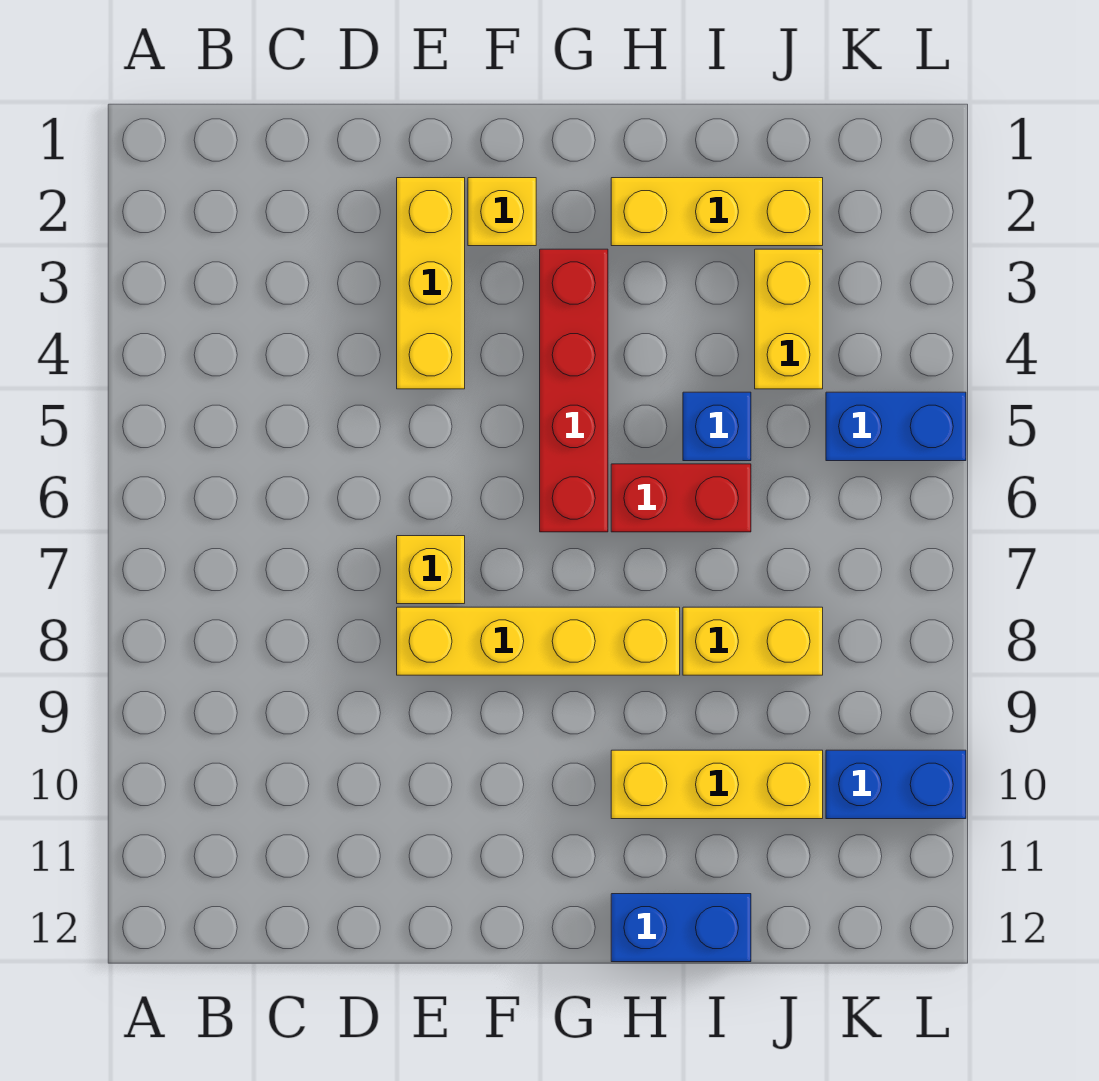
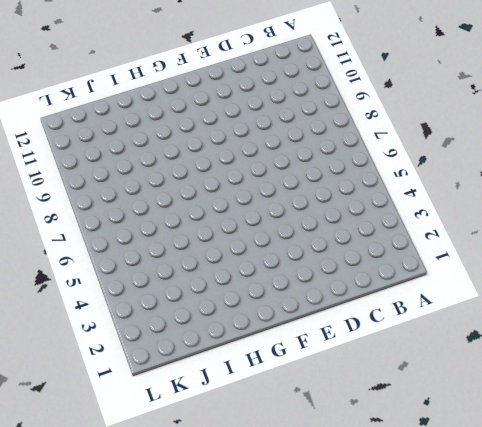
none -> yellow brick E2:E4 level 1
none -> yellow brick E7 level 1
none -> yellow brick E8:H8 level 1

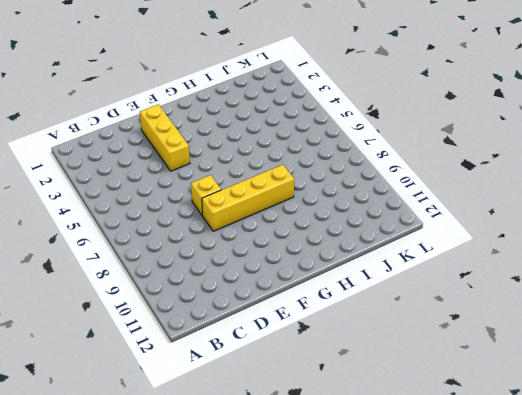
none -> yellow brick F2 level 1
none -> red brick G3:G6 level 1
none -> yellow brick H2:J2 level 1

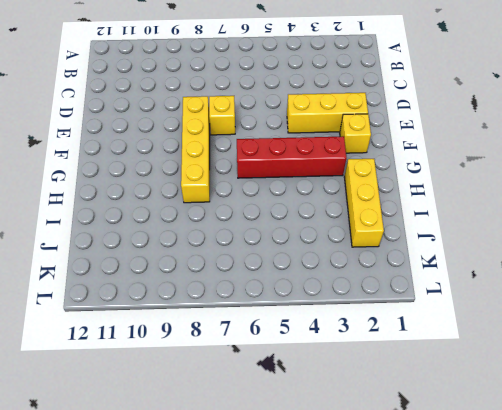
none -> red brick H6:I6 level 1
none -> yellow brick H10:J10 level 1
none -> blue brick H12:I12 level 1

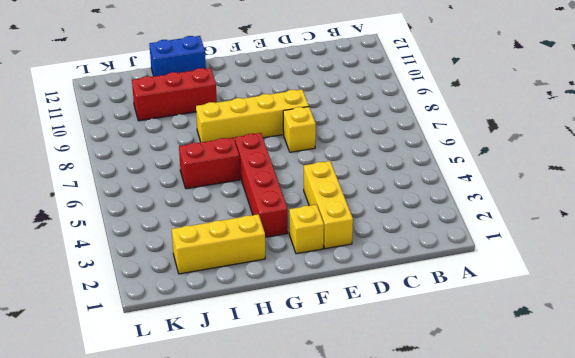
red brick H10:J10 level 1 -> yellow brick H10:J10 level 1
none -> blue brick I5 level 1
none -> yellow brick I8:J8 level 1
none -> yellow brick J3:J4 level 1

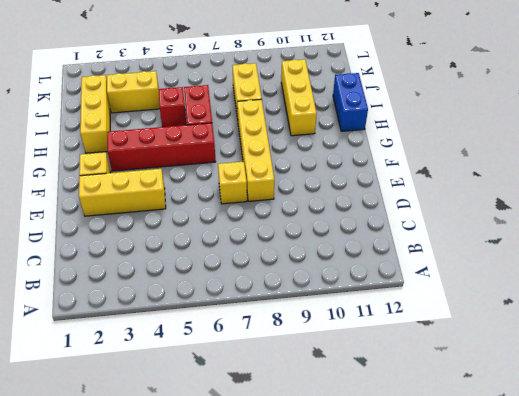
red brick I5 level 1 -> blue brick I5 level 1
none -> blue brick K5:L5 level 1
none -> blue brick K10:L10 level 1

